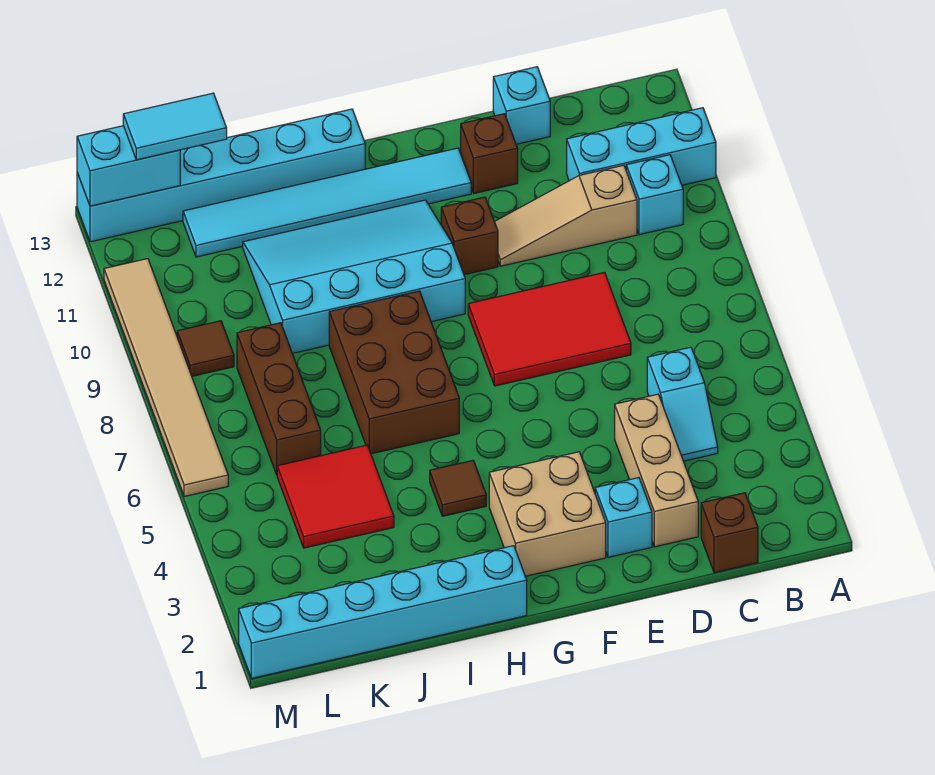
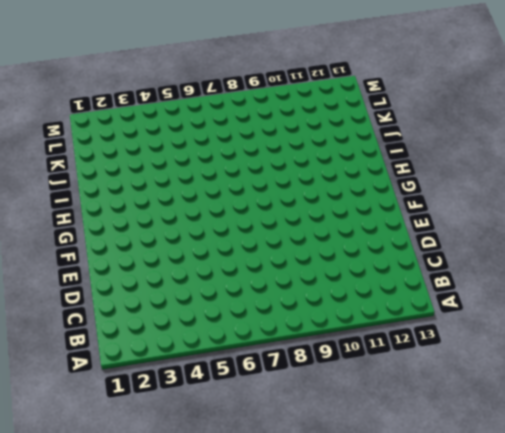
none -> cyan brick A11:C11 level 1
none -> cyan brick B10 level 1
none -> brown brick C1 level 1

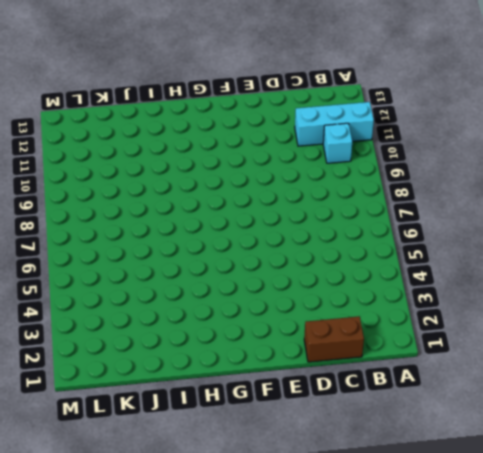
brown brick C1:D1 level 1 -> brown brick C1 level 1
none -> cyan slope C4:C5 level 1 top 5
none -> tan slope C10:E10 level 1 top C
none -> tan brick D2:D4 level 1

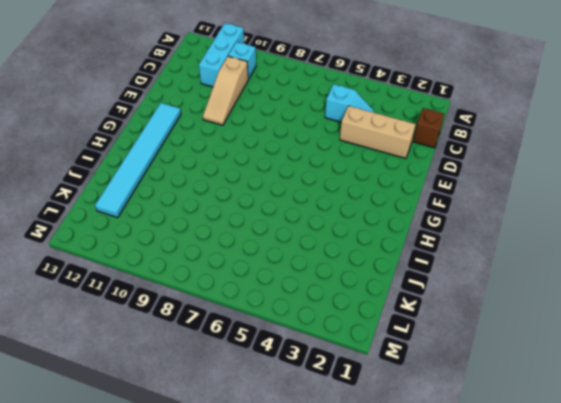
none -> red tile D7:F8 level 1
none -> cyan brick D13 level 1
none -> cyan brick E2 level 1

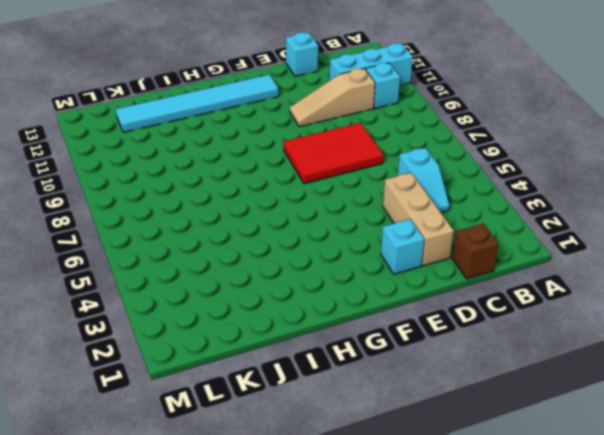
none -> brown brick E12 level 1
none -> tan brick F2:G3 level 1
none -> brown brick F10 level 1

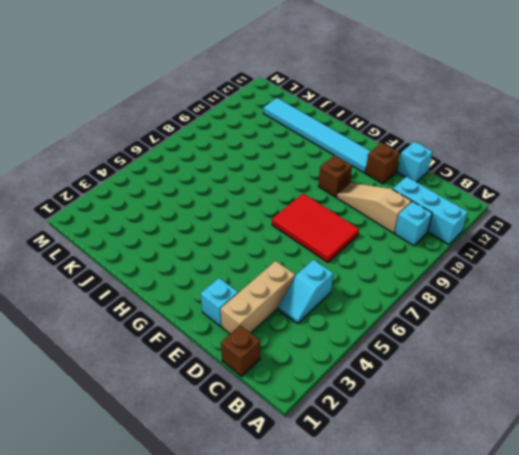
none -> tan brick F2:G3 level 1
none -> cyan slope G9:J11 level 1 top 9
none -> cyan brick H1:M1 level 1

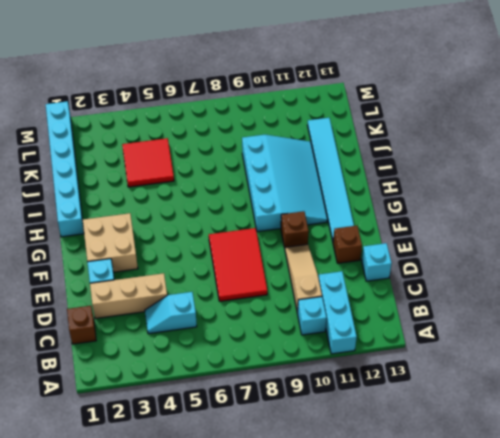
none -> brown tile H4 level 1
none -> brown brick H6:I8 level 1
none -> cyan brick H13:M13 level 1

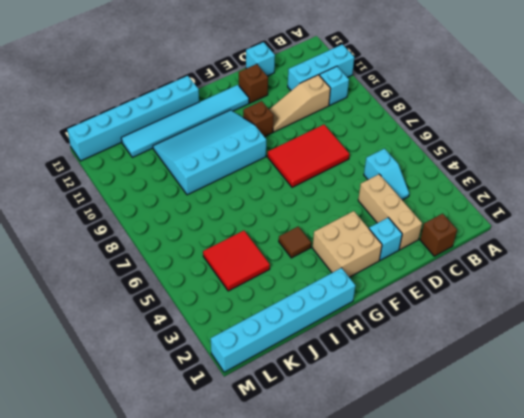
none -> brown brick H6:I8 level 1
none -> brown brick K6:K8 level 1
none -> brown tile L9 level 1

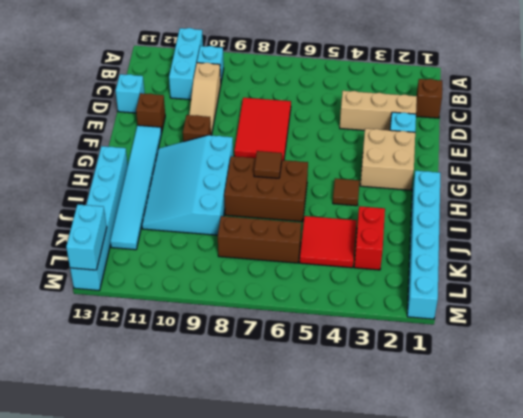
brown tile H7 level 2 -> brown tile L9 level 1
red brick J3:K3 level 1 -> none
none -> cyan slope C4:C5 level 1 top 5
none -> tan tile M6:M11 level 1
none -> cyan tile K13:L13 level 3

